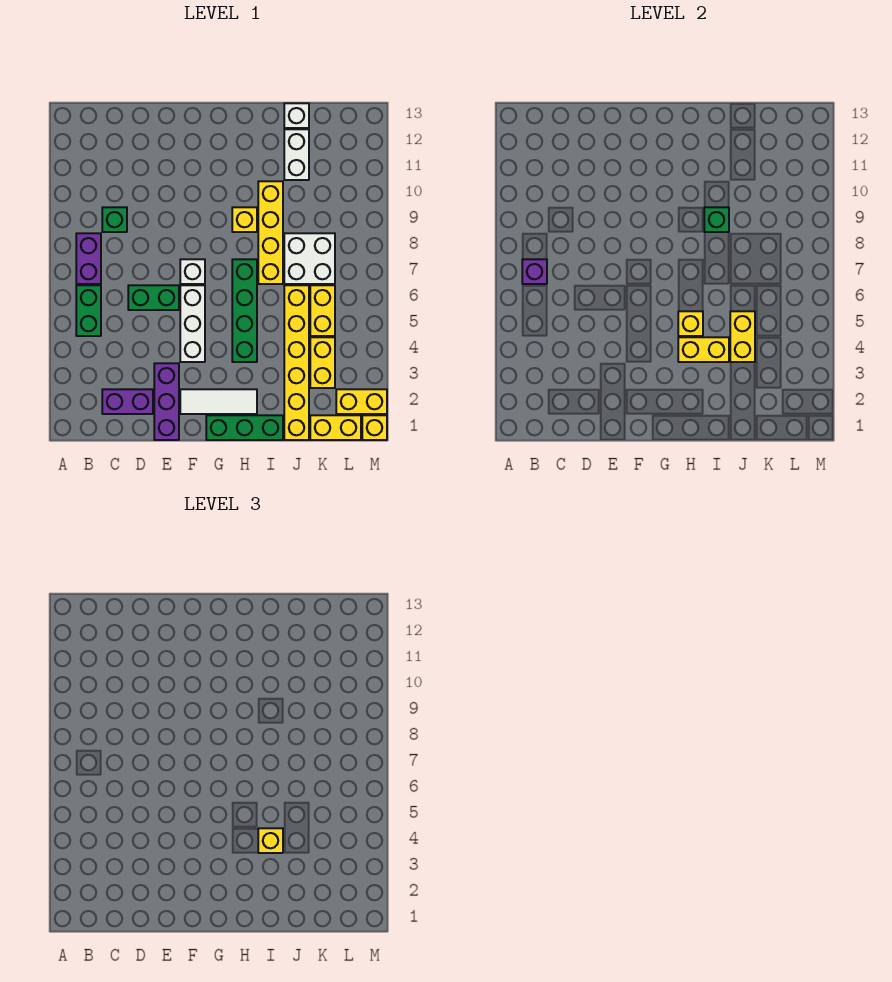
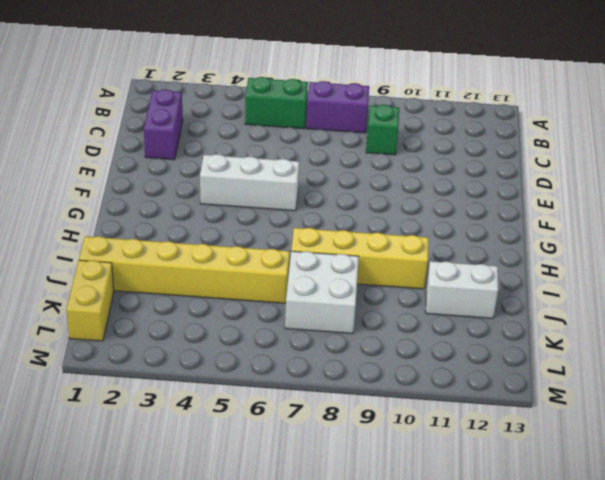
none -> green brick D6:E6 level 1
none -> purple brick E1:E3 level 1
none -> white tile F2:H2 level 1

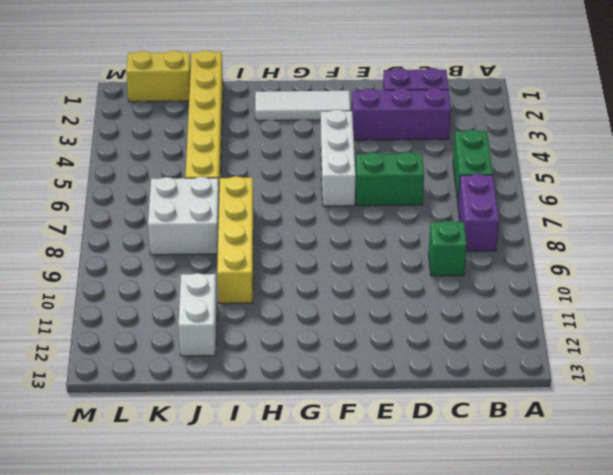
purple brick C3:E3 level 1 -> purple brick E1:E3 level 1
none -> white brick F7 level 1
none -> green brick G1:I1 level 1
none -> green brick H4:H7 level 1

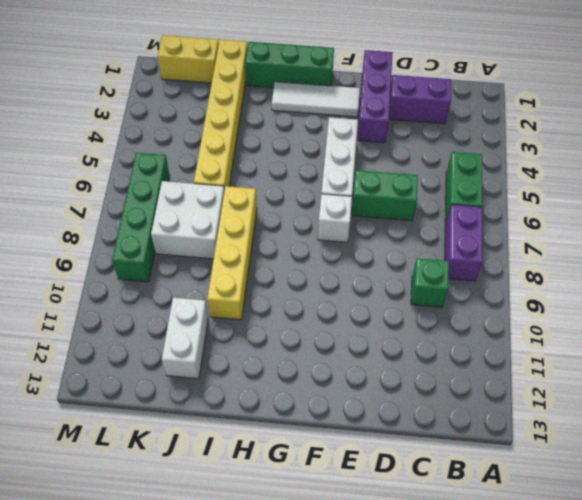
green brick L6:L9 level 1 -> green brick H4:H7 level 1
none -> yellow brick H9 level 1
none -> white brick J13 level 1
none -> yellow brick K3:K4 level 1

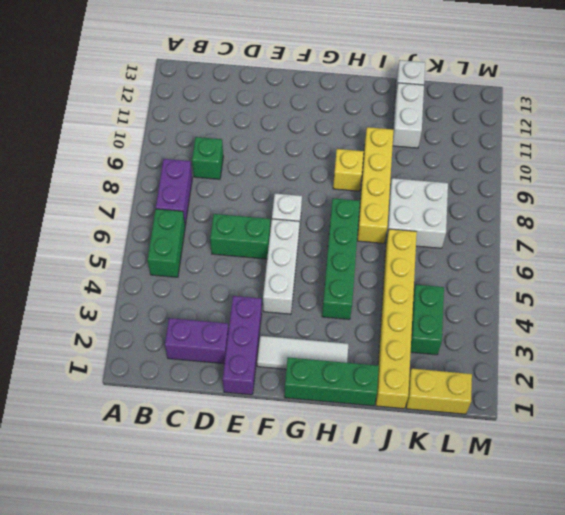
green brick K3:K4 level 1 -> yellow brick K3:K4 level 1
none -> yellow brick K5:K6 level 1
none -> yellow brick L2:M2 level 1
none -> yellow brick M1 level 1

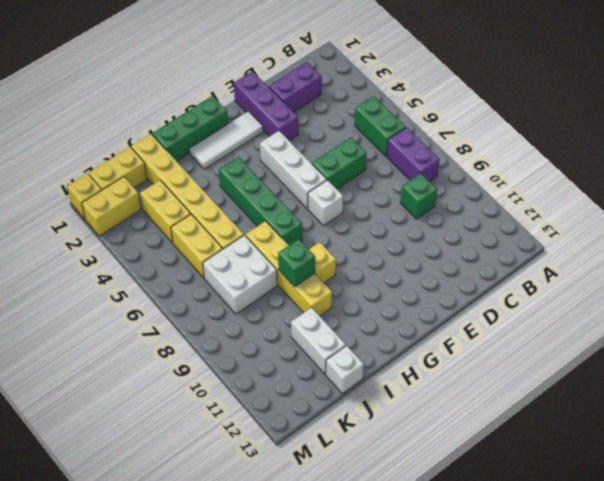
none -> purple brick B7 level 2
none -> yellow brick H4:I4 level 2
none -> yellow brick H5 level 2

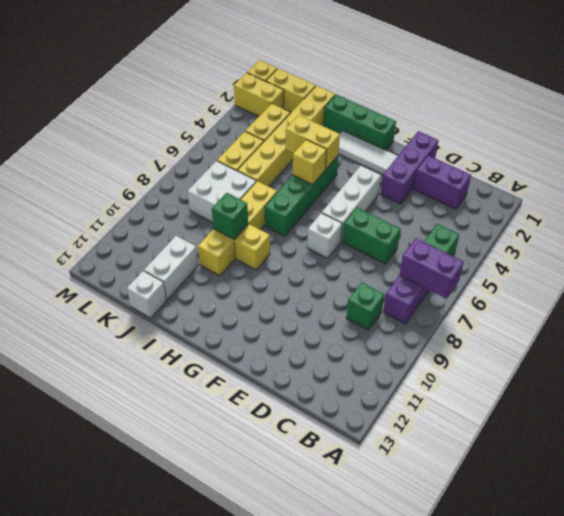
purple brick A7:B7 level 2 -> purple brick B7 level 2
none -> yellow brick J4:J5 level 2
none -> yellow brick I4 level 3

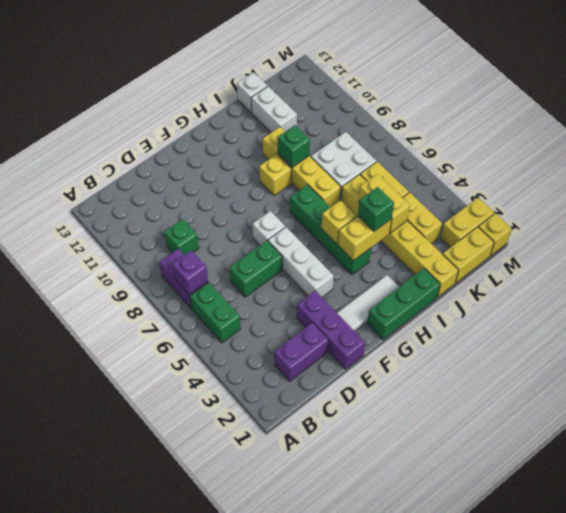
green brick I4 level 3 -> yellow brick I4 level 3

